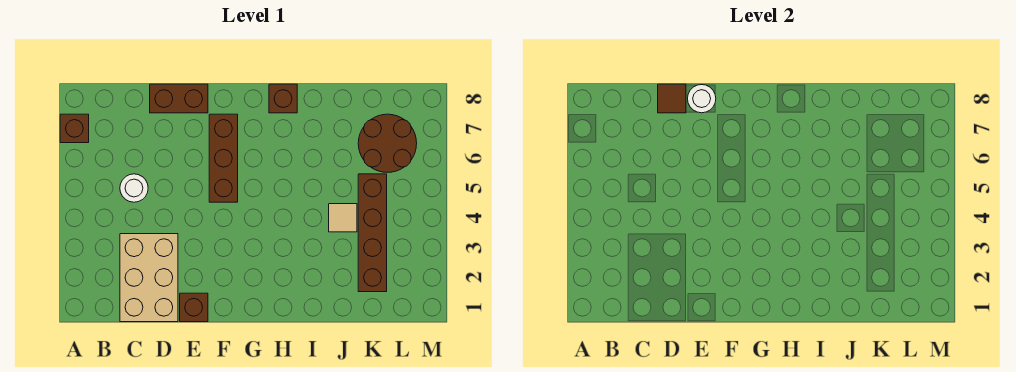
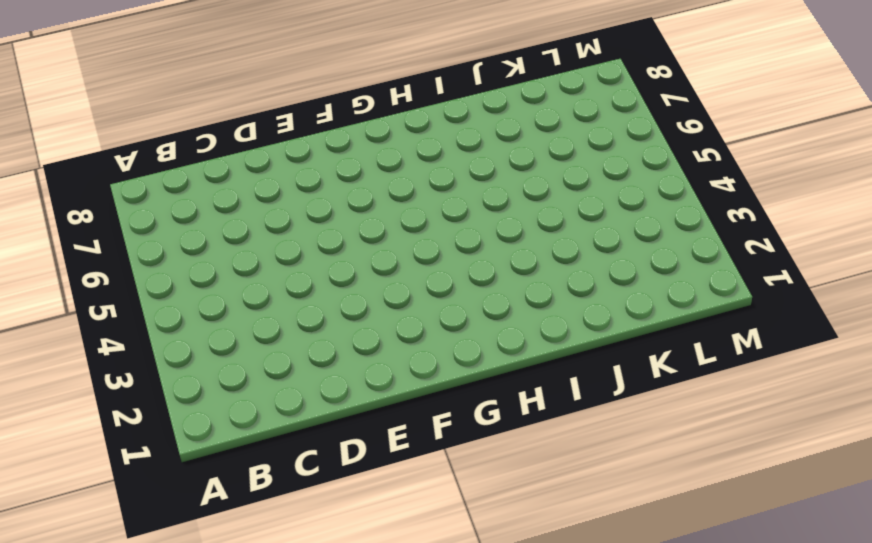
none -> brown brick A7 level 1
none -> tan brick C1:D3 level 1
none -> white round brick C5 level 1

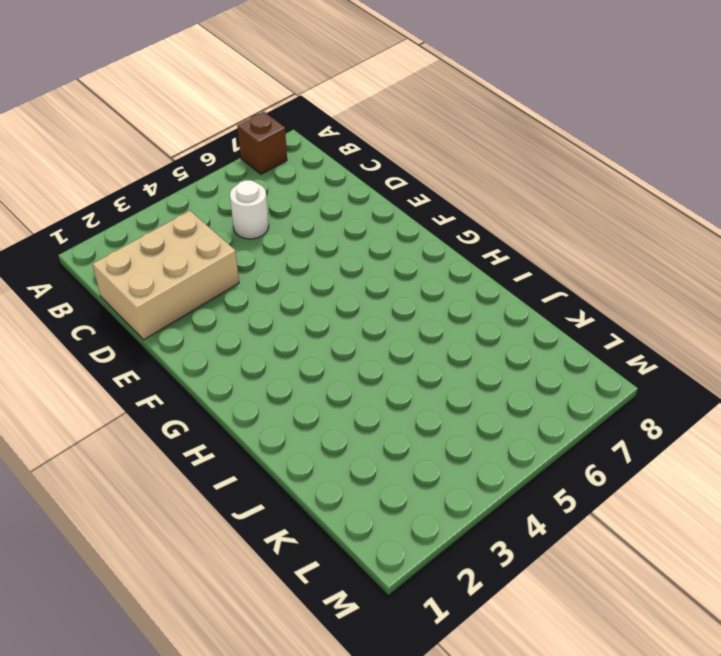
none -> brown brick D8:E8 level 1
none -> brown brick E1 level 1
none -> brown brick F5:F7 level 1

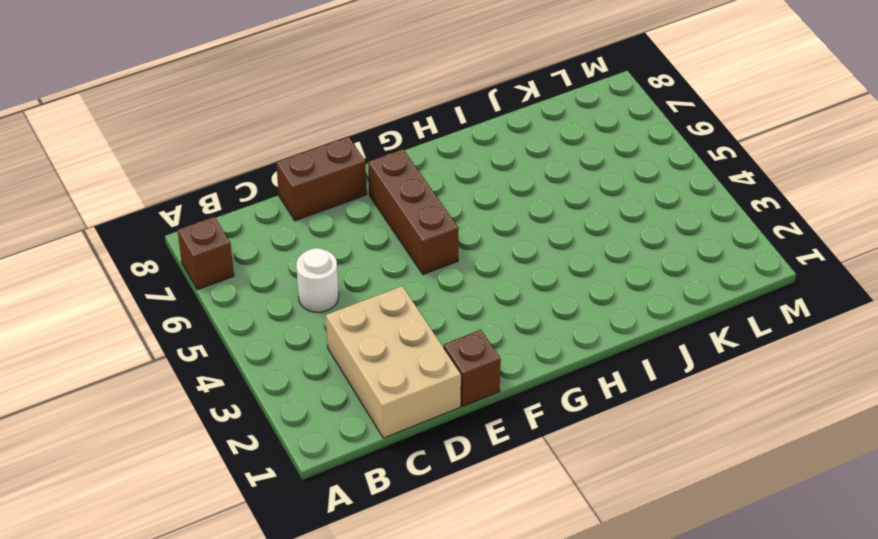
none -> brown brick H8 level 1
none -> tan tile J4 level 1
none -> brown brick K2:K5 level 1

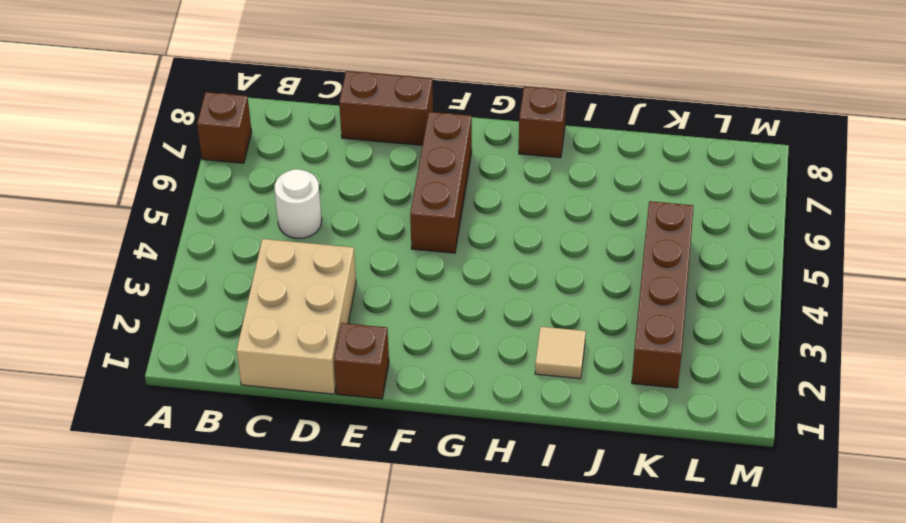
tan tile I2 level 1 -> tan tile J4 level 1
none -> brown round brick K6:L7 level 1
none -> brown tile D8 level 2
none -> white round brick E8 level 2

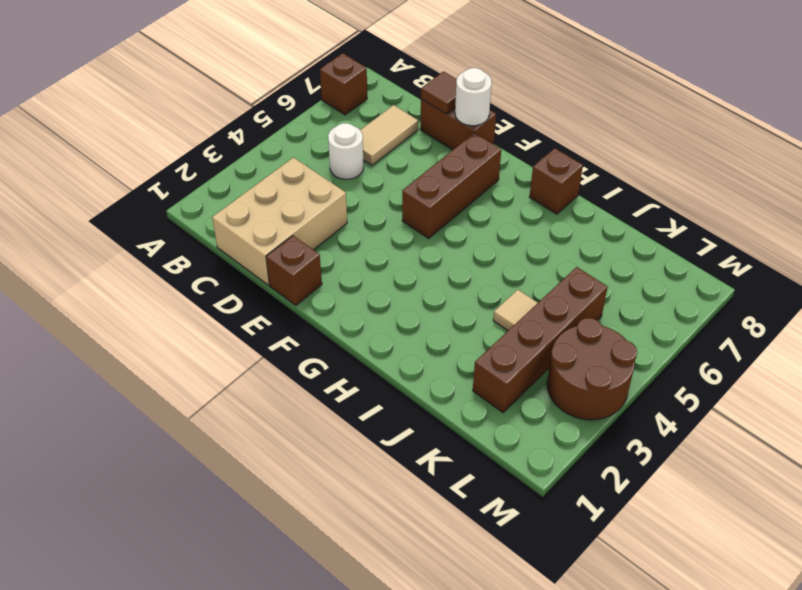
tan tile C6:C7 level 1 -> none
brown round brick L3:M4 level 1 -> brown round brick K6:L7 level 1

